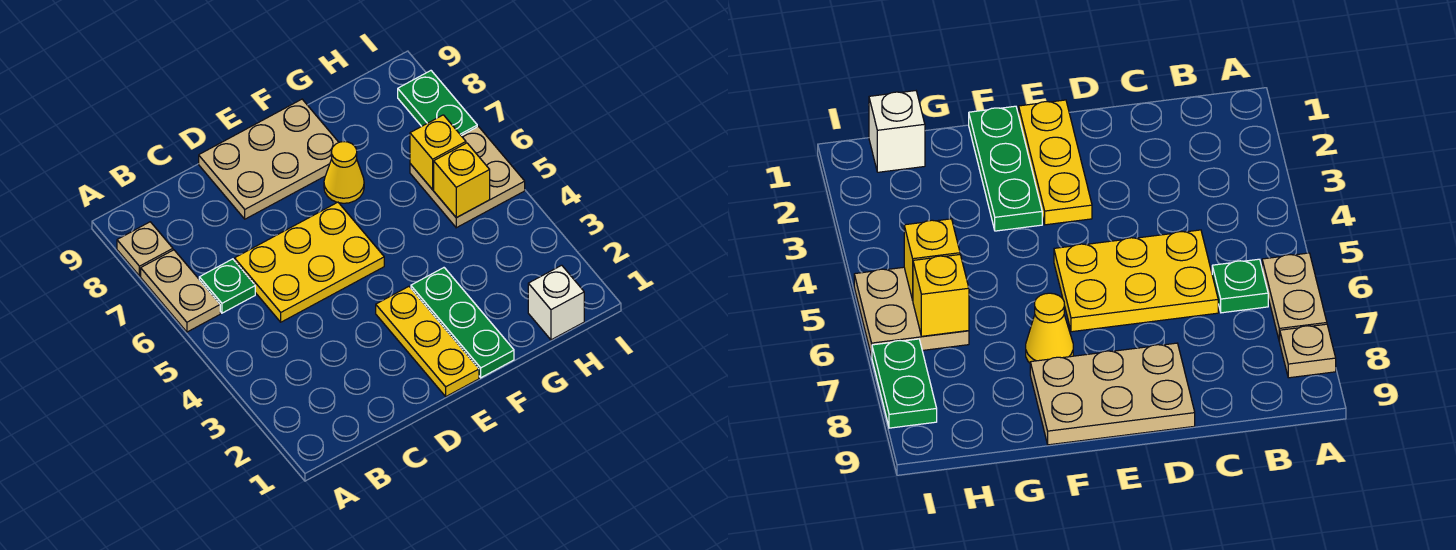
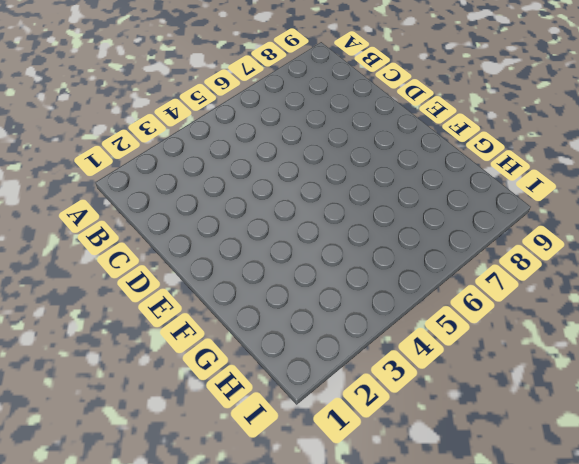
none -> tan plate A6:A7 level 1
none -> tan plate A8 level 1
none -> green plate B6 level 1

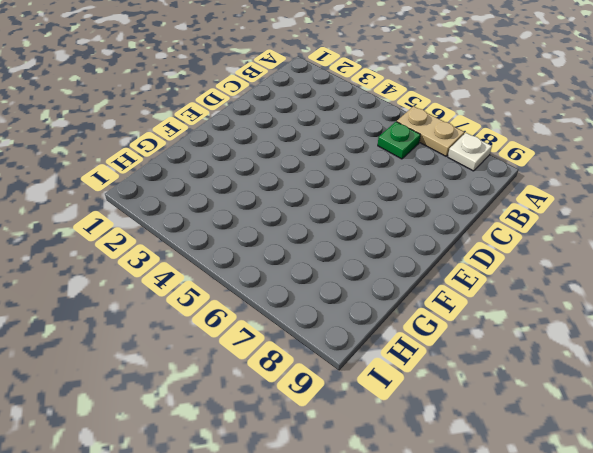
white plate A8 level 1 -> tan plate A8 level 1
none -> yellow plate C5:E6 level 1
none -> tan plate D8:F9 level 1
none -> yellow plate E1:E3 level 1

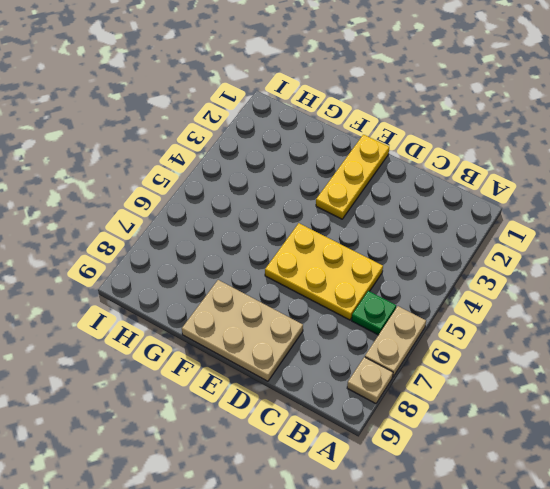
none -> green plate F1:F3 level 1
none -> yellow cone F7 level 1
none -> white brick H1 level 1

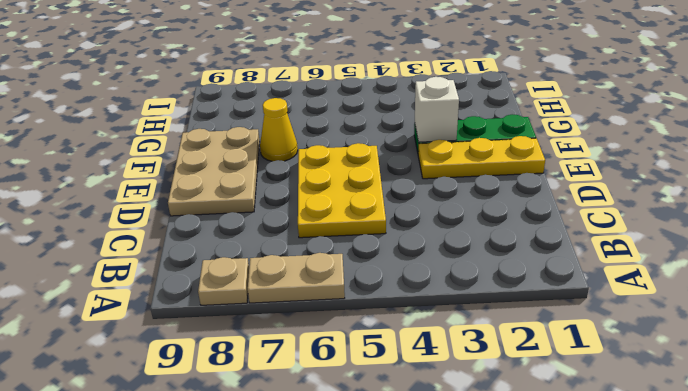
white brick F3 level 2 -> white brick H1 level 1
none -> green plate B6 level 1
none -> tan plate H5:I6 level 1
none -> green plate I7:I8 level 1

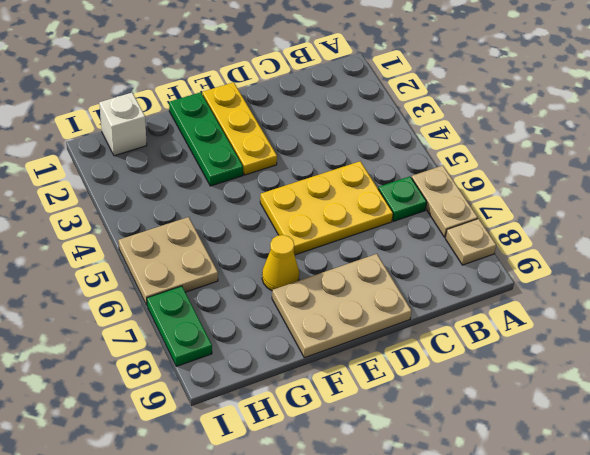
none -> yellow brick H5 level 2
none -> yellow brick H6 level 2

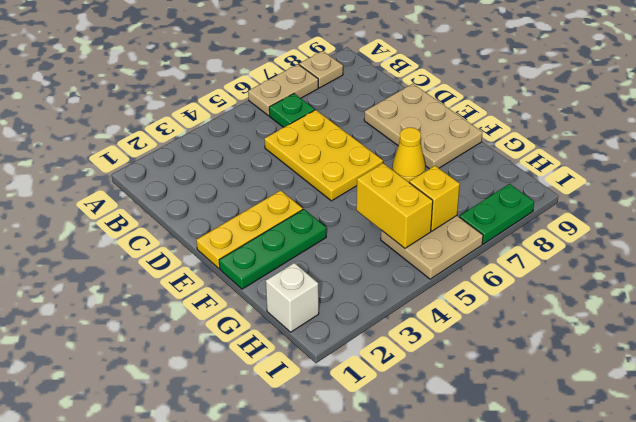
yellow brick G5:H5 level 2 -> yellow brick H5 level 2

